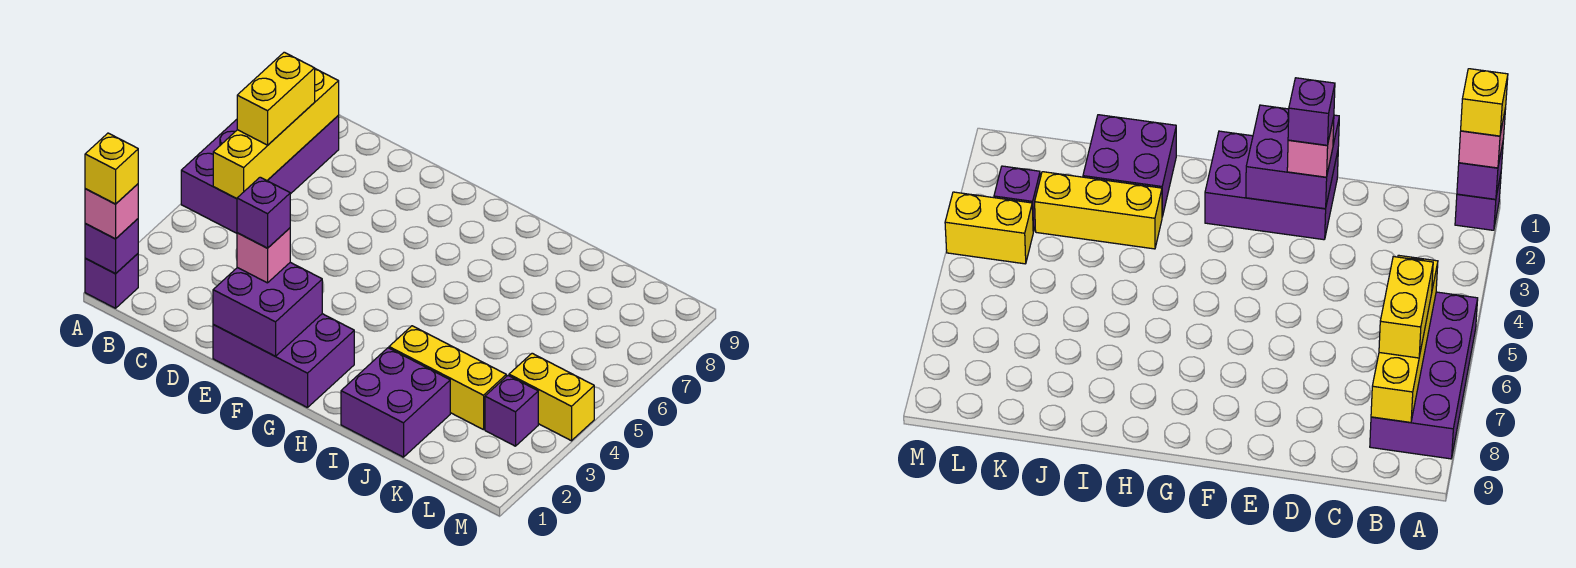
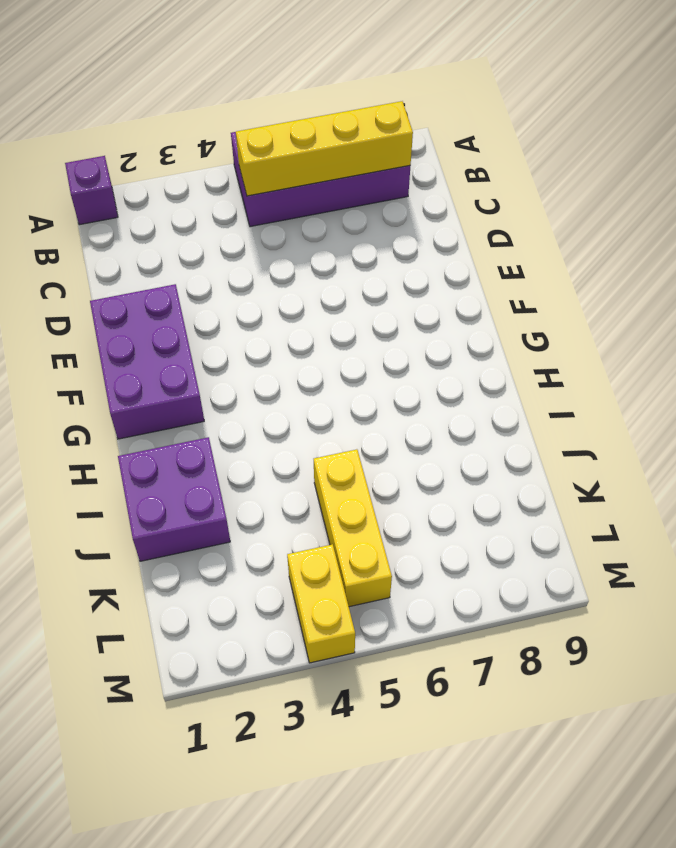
yellow brick J5:L5 level 1 -> yellow brick I3:K3 level 1
none -> purple brick L3 level 1
none -> purple brick A1 level 2
none -> purple brick E1:F2 level 2

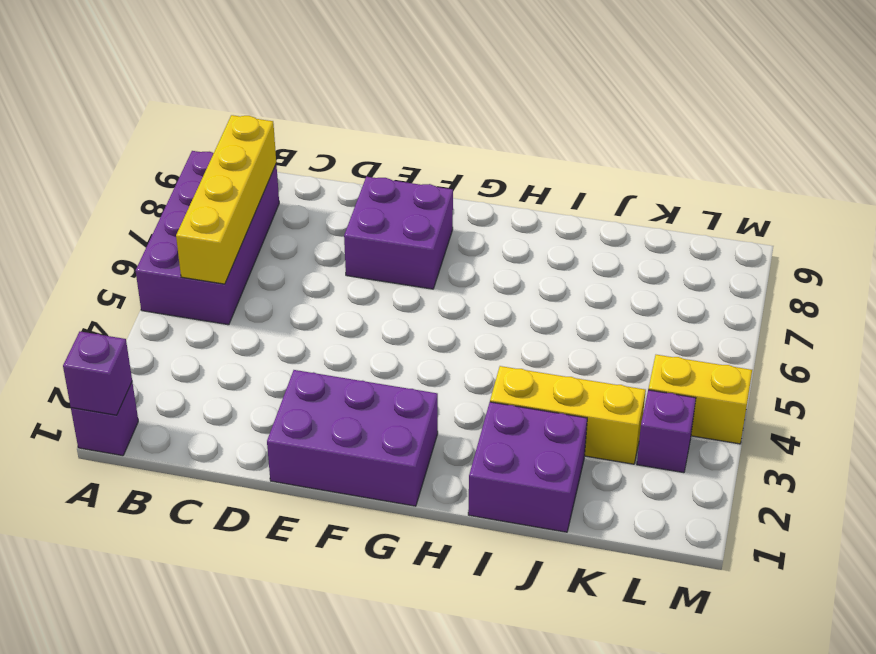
purple brick E7:F8 level 1 -> purple brick E1:F2 level 2
none -> pink brick A1 level 3
none -> yellow brick B6:B7 level 3
none -> pink brick E2 level 3

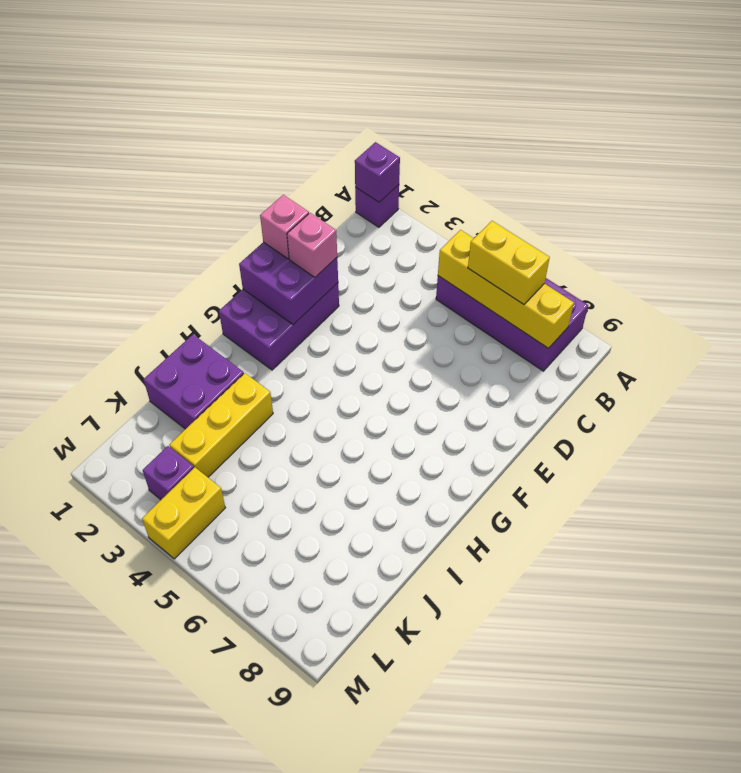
pink brick E1 level 3 -> pink brick A1 level 3
none -> yellow brick A1 level 4
none -> purple brick E2 level 4

